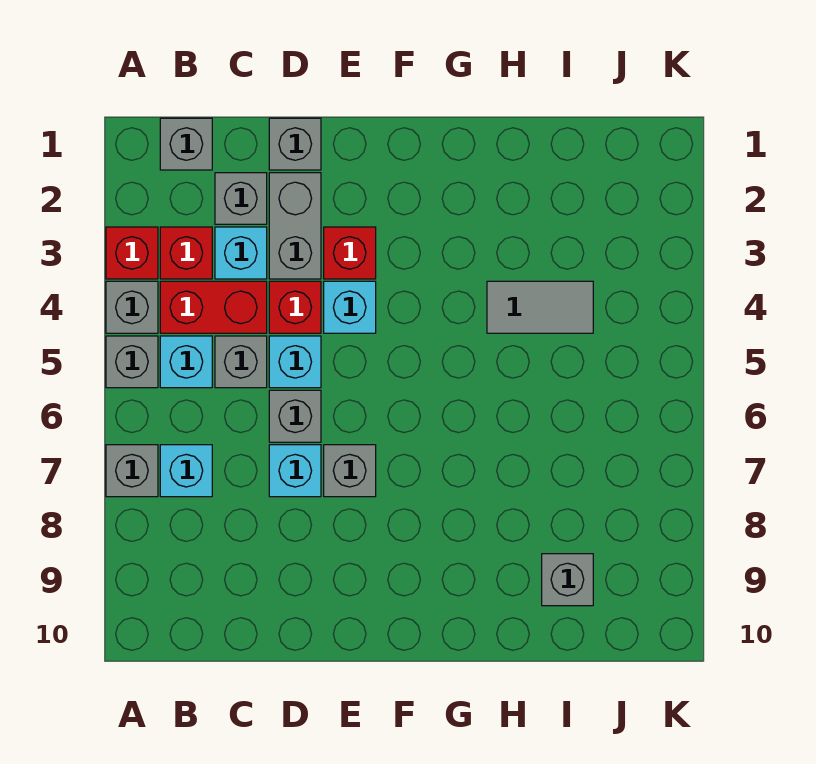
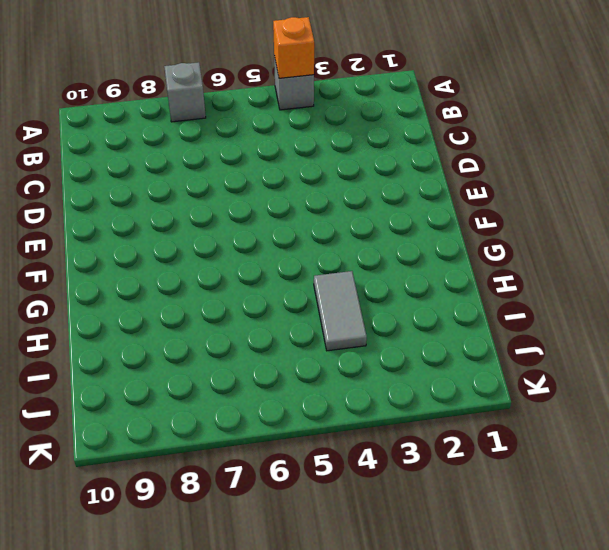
orange brick A4 level 2 -> none
none -> red brick A3 level 1
none -> grey brick A5 level 1
none -> grey brick B1 level 1

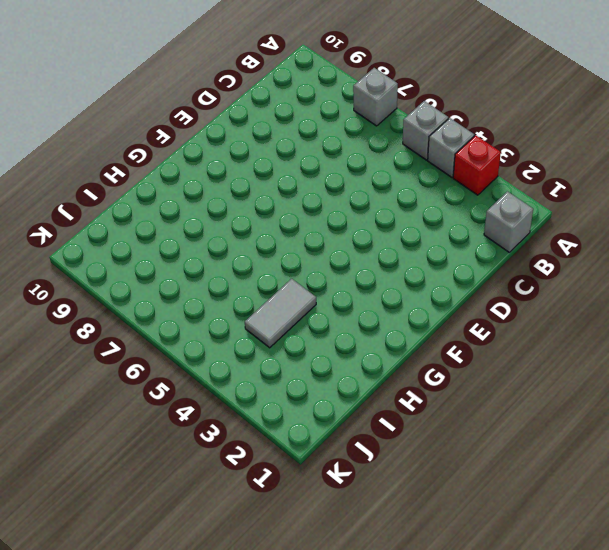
none -> red brick B3 level 1
none -> red brick B4:C4 level 1
none -> cyan brick B5 level 1

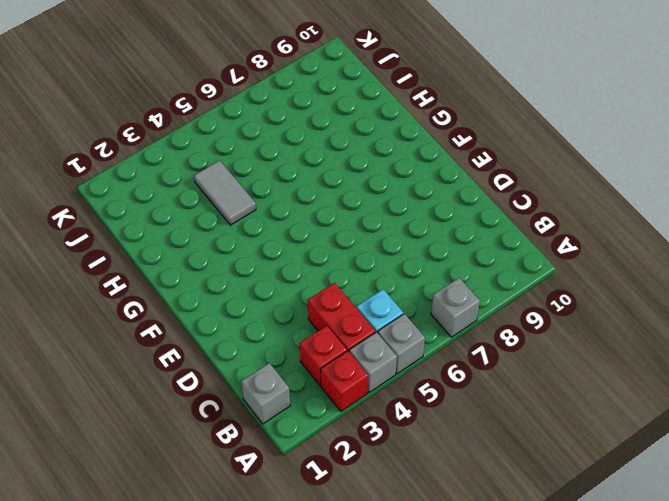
none -> cyan brick B7 level 1
none -> grey brick C2 level 1
none -> cyan brick C3 level 1

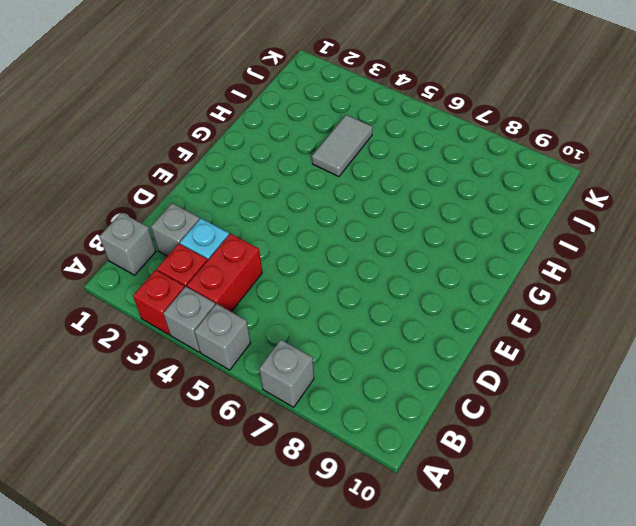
none -> cyan brick B5 level 1
none -> cyan brick B7 level 1
none -> grey brick C5 level 1

